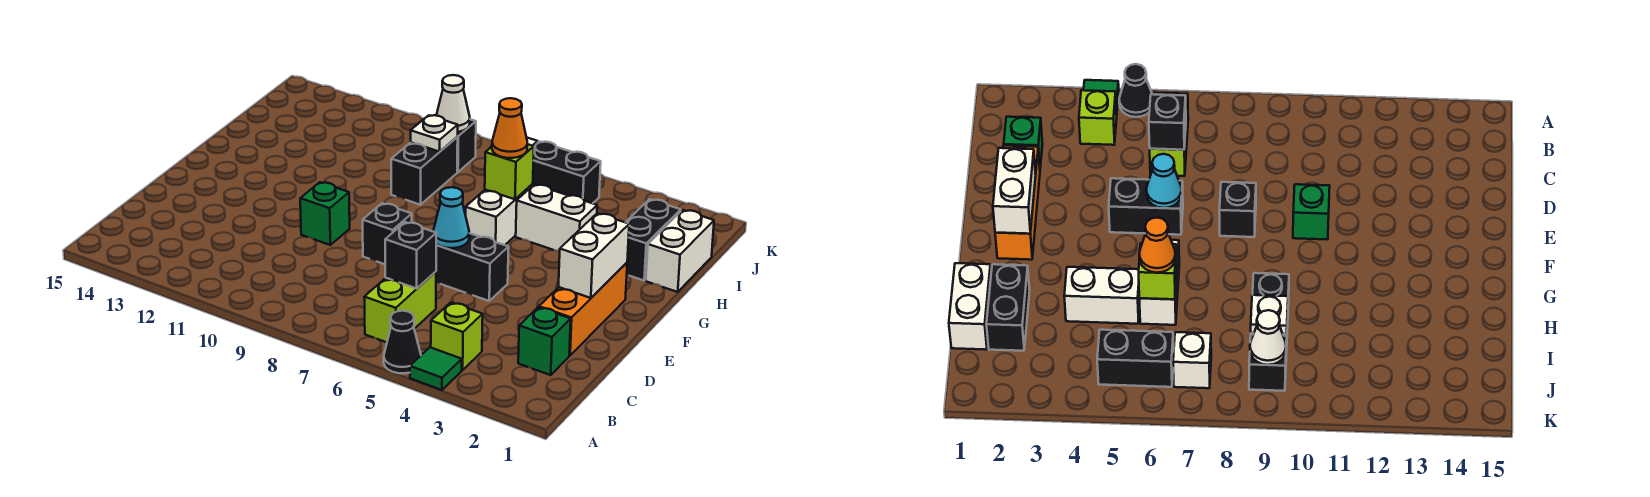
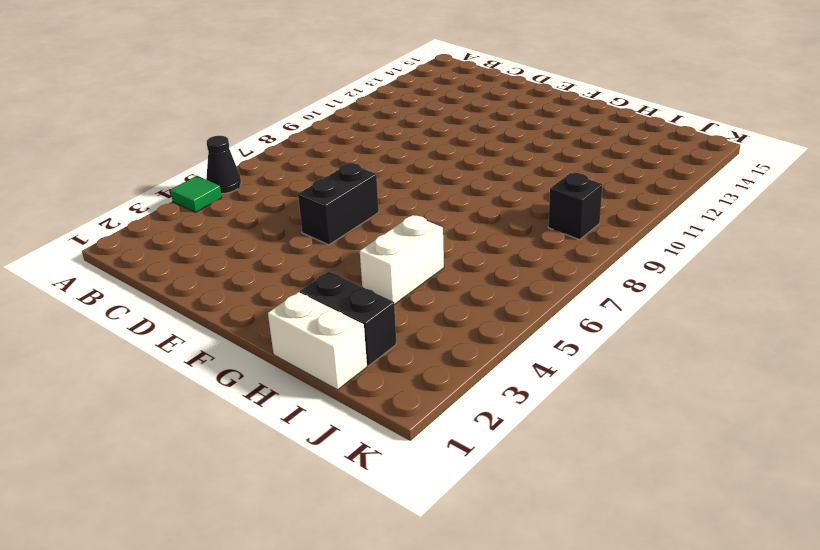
none -> lime brick B4 level 1
none -> lime brick B6:C6 level 1
none -> green brick C2 level 1

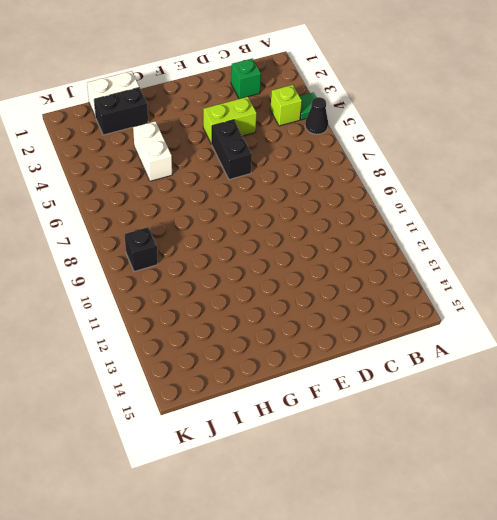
lime brick D4:E4 level 1 -> lime brick B6:C6 level 1
none -> orange brick D2:F2 level 1
none -> black brick E8 level 1
none -> green brick E10 level 1

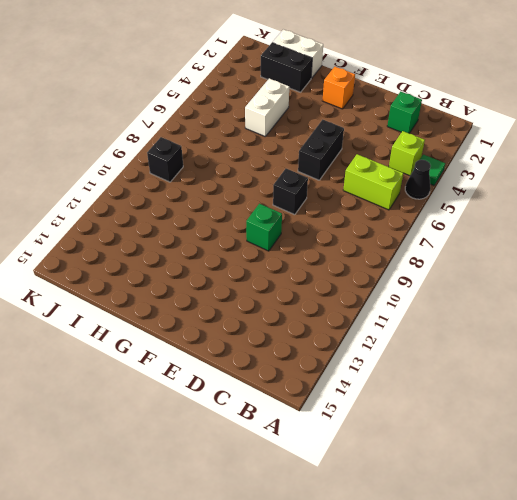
orange brick F2 level 1 -> orange brick D2:F2 level 1
none -> white brick G6:H6 level 1
none -> black brick H9:I9 level 1
none -> black brick J5:J6 level 1

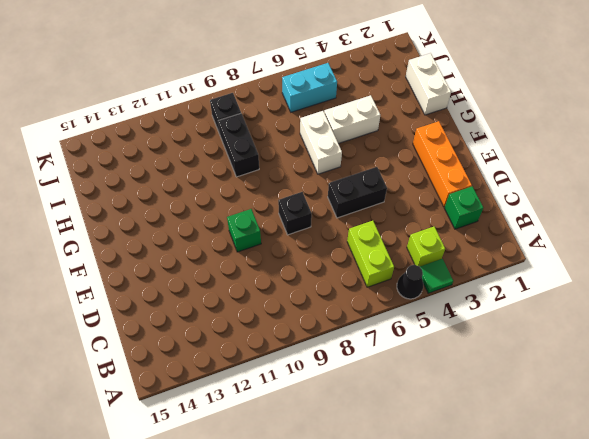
cyan brick J5:J6 level 1 -> black brick J5:J6 level 1
none -> black brick H2:I2 level 1
none -> white brick J7 level 1
none -> black brick C6 level 2

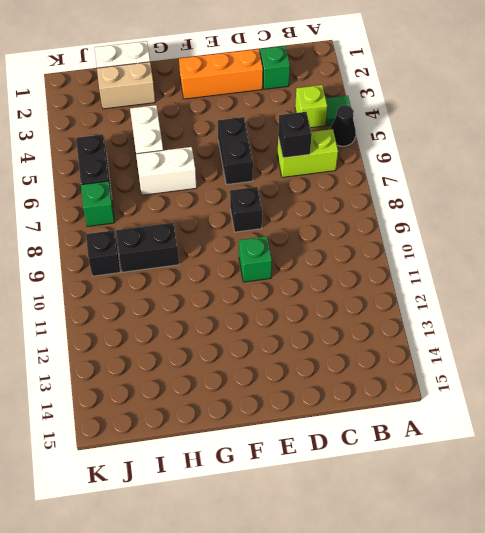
tan brick H2:I2 level 1 -> black brick H2:I2 level 1
green brick J7 level 1 -> white brick J7 level 1
none -> white brick E2:F2 level 2
none -> cyan cone E6 level 2
none -> lime brick H6 level 2

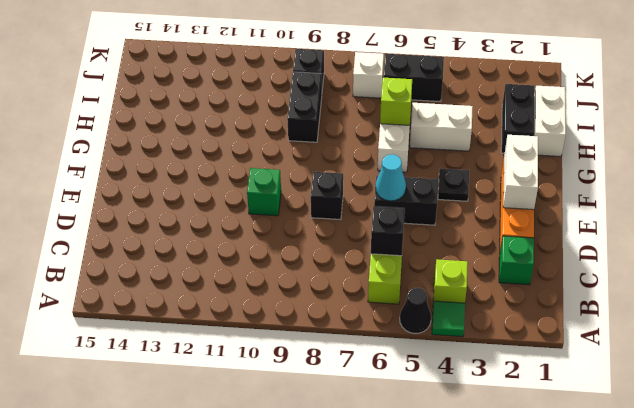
black plate F4 level 1 -> none
none -> white plate I9 level 2
none -> white cone J9 level 2
none -> orange cone H6 level 3

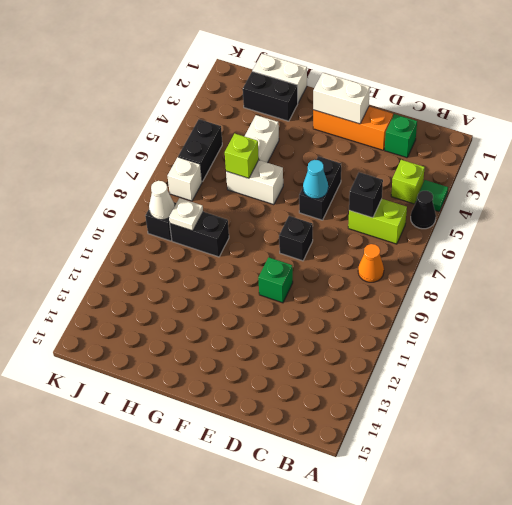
orange cone B8 level 1 -> orange cone H6 level 3

